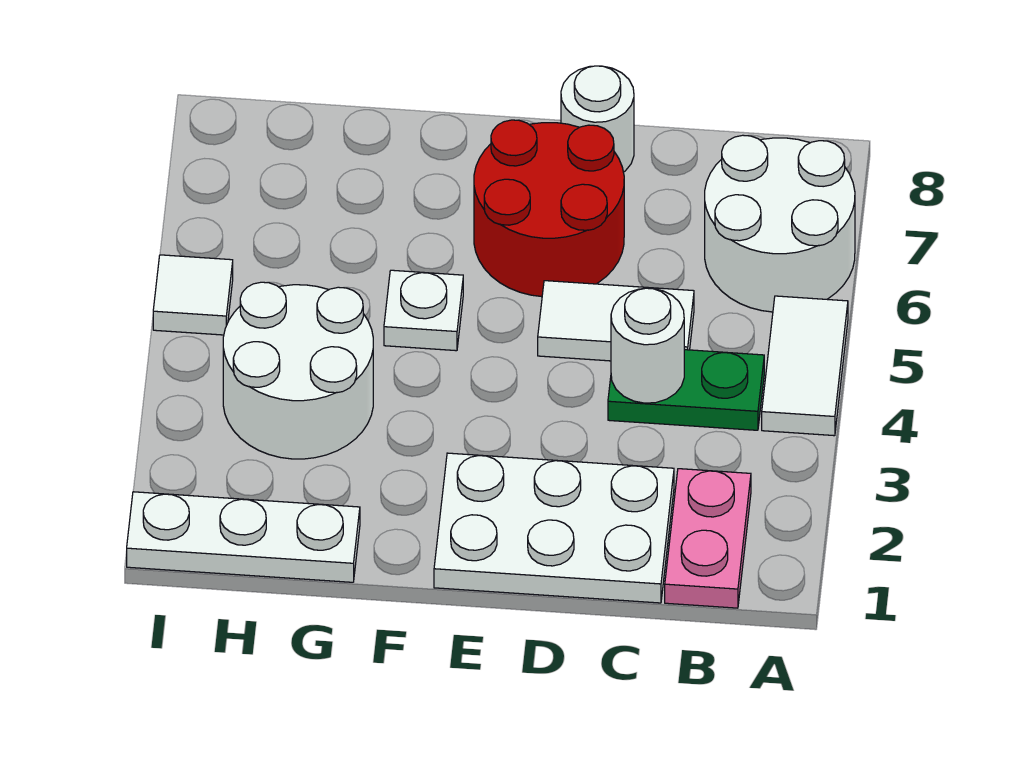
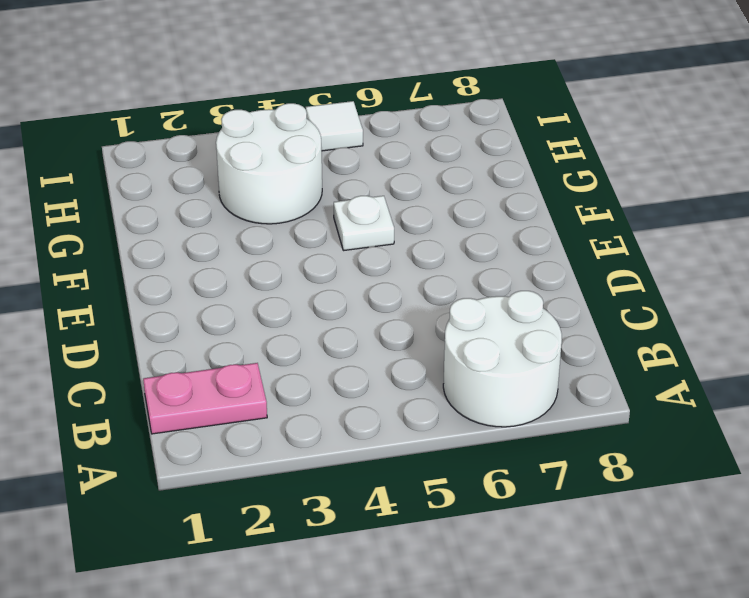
none -> white tile A4:A5 level 1
none -> green plate B4:C4 level 1
none -> white plate C1:E2 level 1

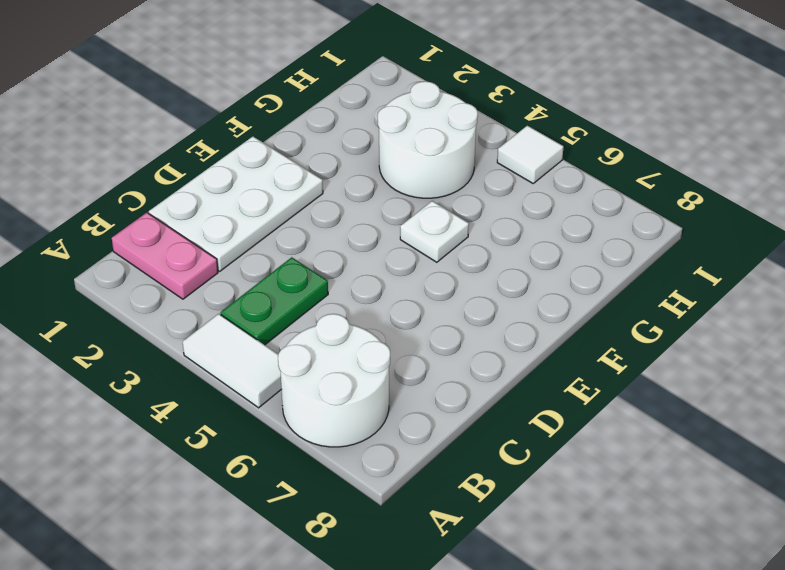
none -> white tile C5:D5 level 1
none -> red round brick D6:E7 level 1
none -> white round brick D8 level 1

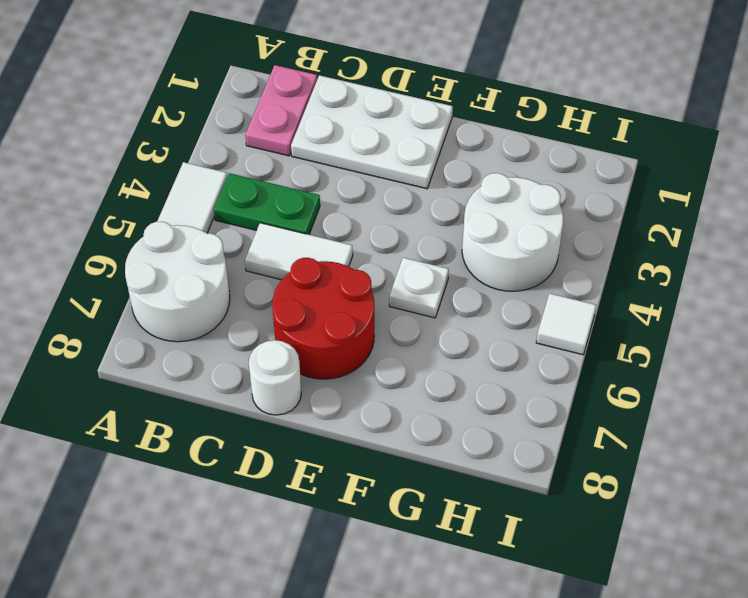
none -> white plate G1:I1 level 1
none -> white round brick C4 level 2

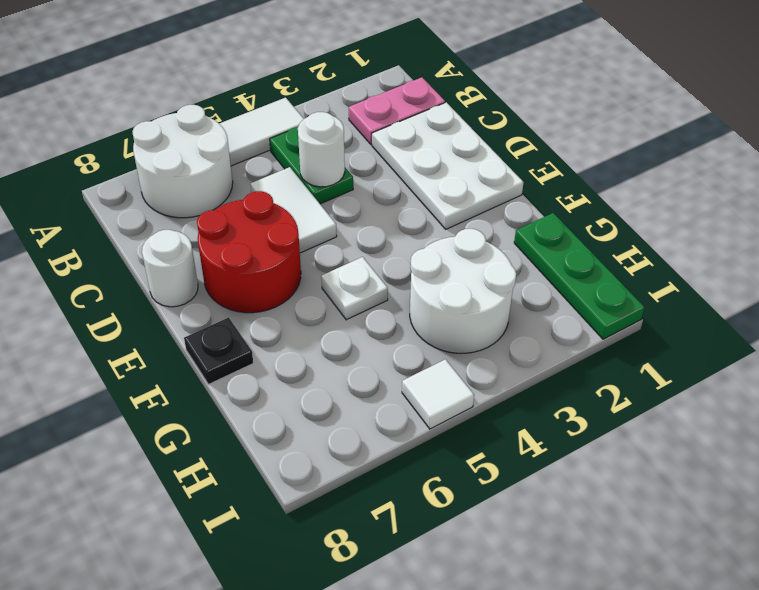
black plate F8 level 1 -> none
green plate G1:I1 level 1 -> white plate G1:I1 level 1

